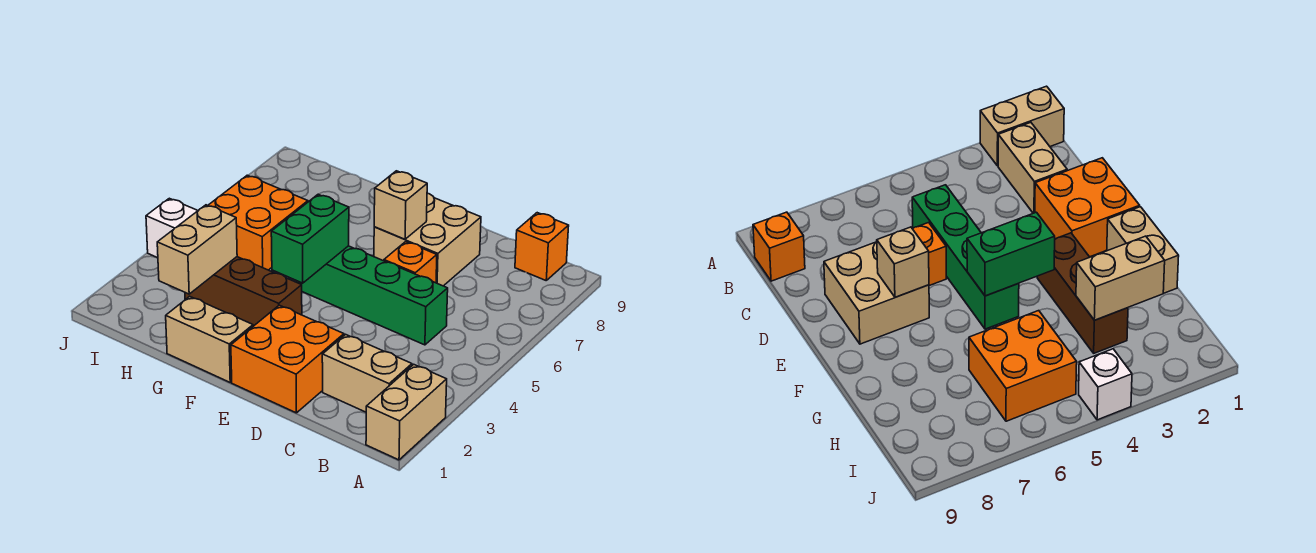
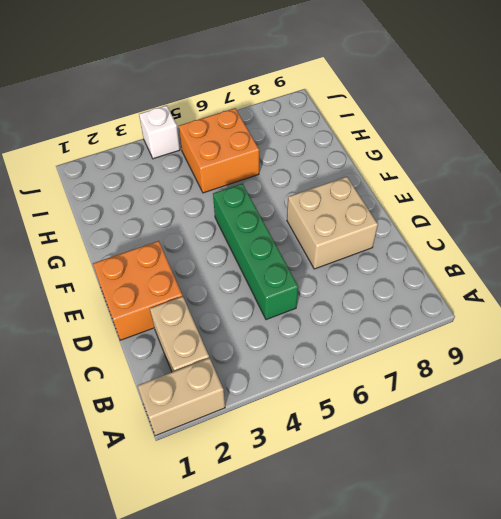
none -> orange brick B9 level 1
none -> orange brick D6 level 1
none -> tan brick F1:G1 level 1

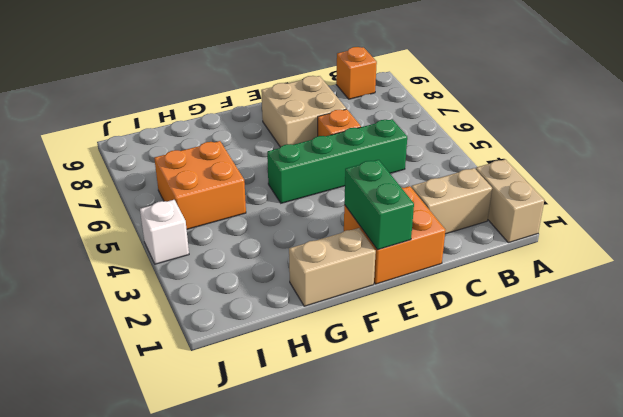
green brick E1:E2 level 2 -> green brick F4:F5 level 2
none -> brown brick F3:H3 level 1
none -> tan brick E7 level 2
none -> tan brick H2:H3 level 2

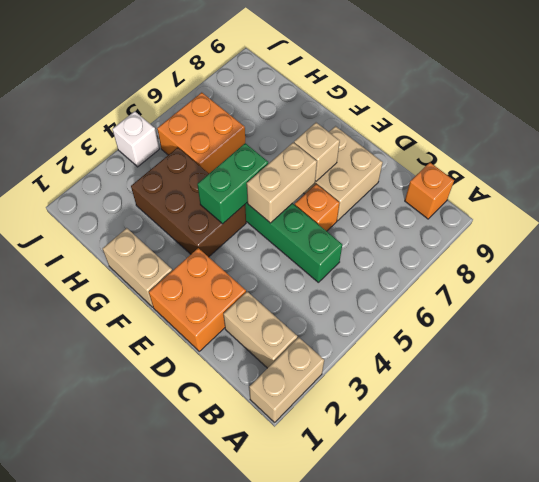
tan brick E5:E6 level 2 -> tan brick H2:H3 level 2
brown brick F3:H4 level 1 -> brown brick F3:H3 level 1

